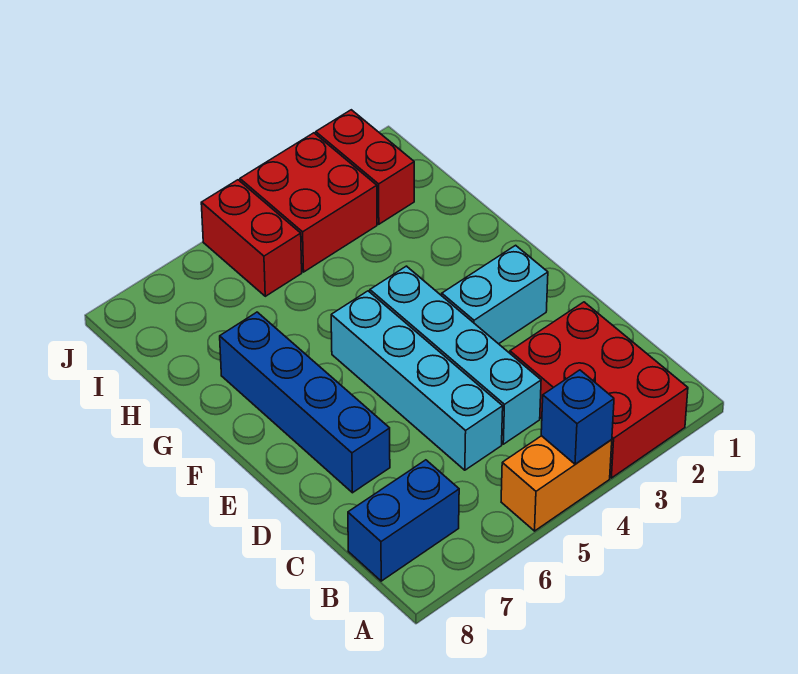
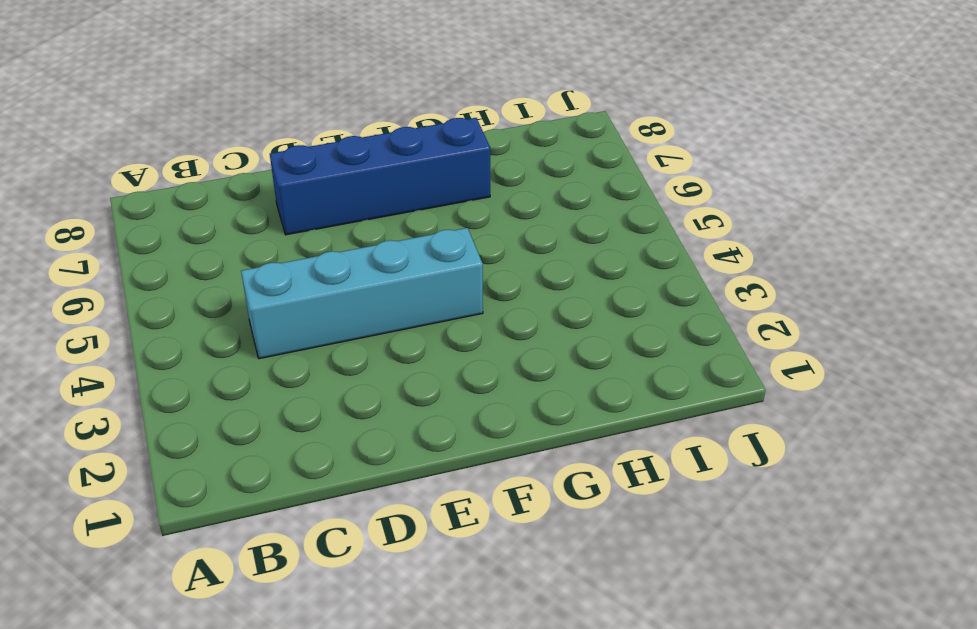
none -> red brick A2:C3 level 1
none -> orange brick A4:A5 level 1

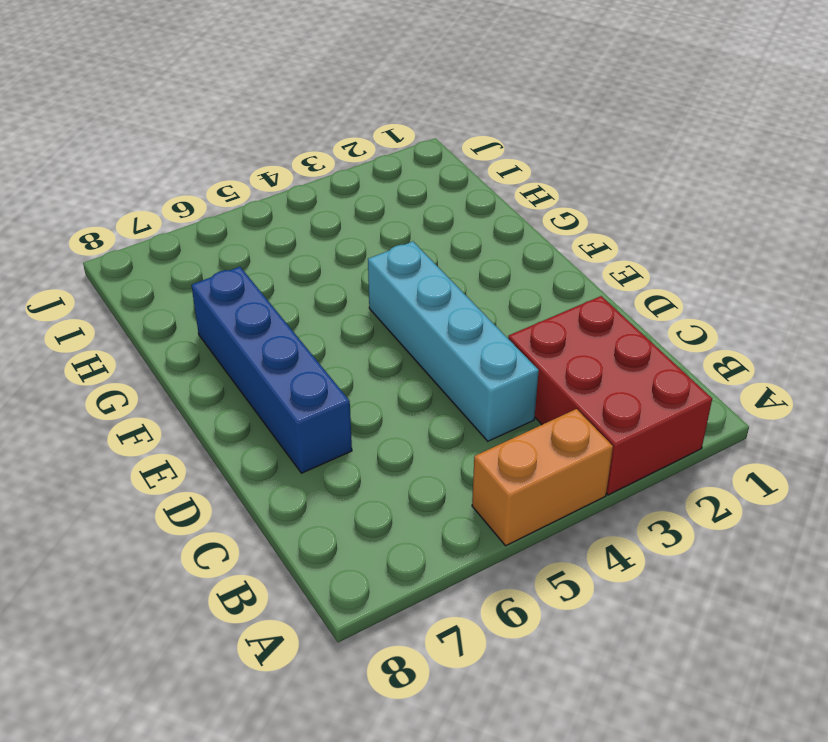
none -> blue brick B7:B8 level 1
none -> cyan brick C5:F5 level 1

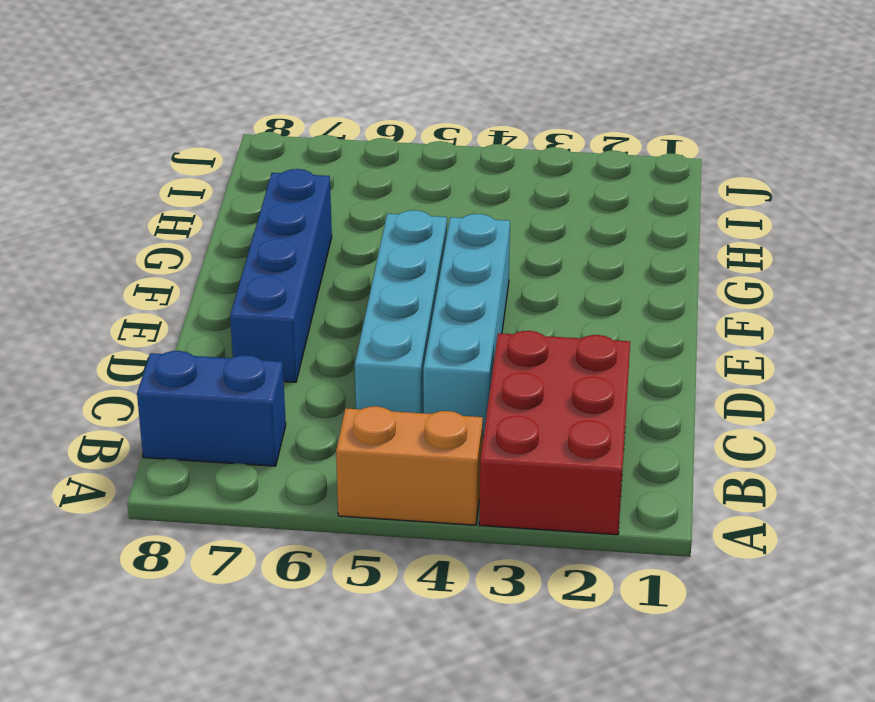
none -> cyan brick E2:E3 level 1
none -> red brick I2:J2 level 1

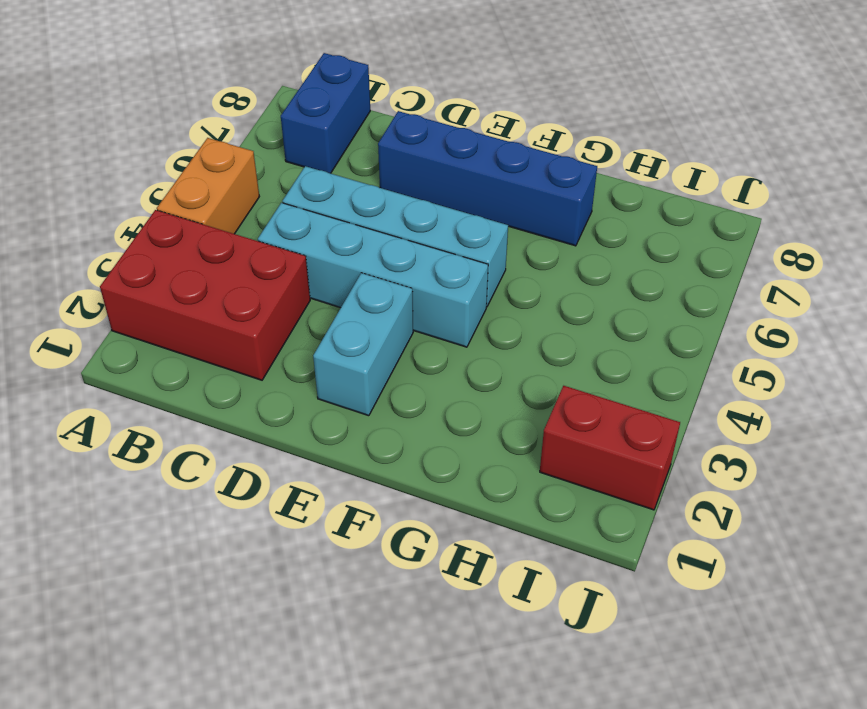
none -> red brick I3:J4 level 1
none -> red brick I5:J5 level 1

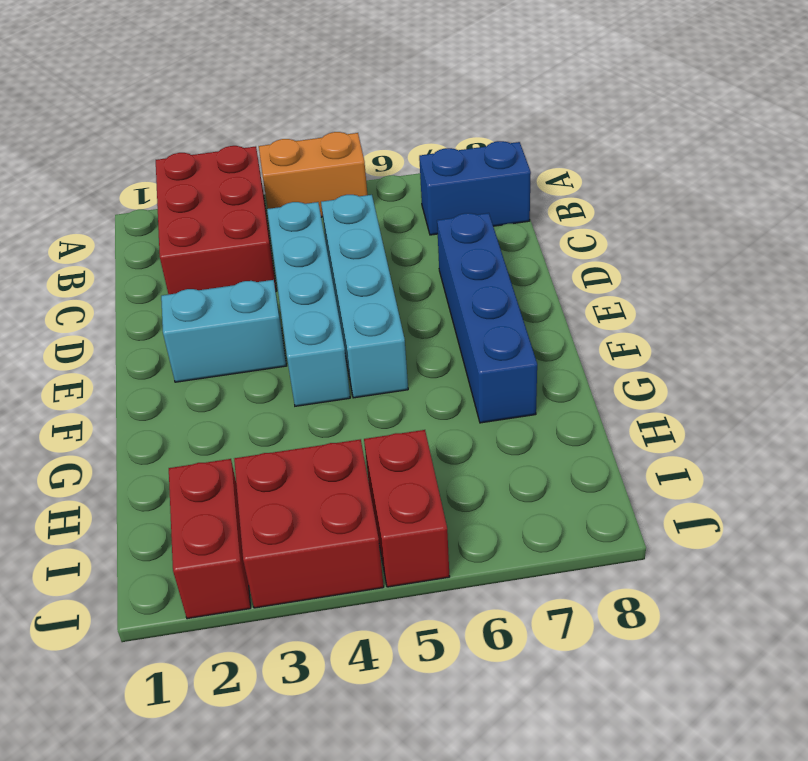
none -> blue brick A4 level 2

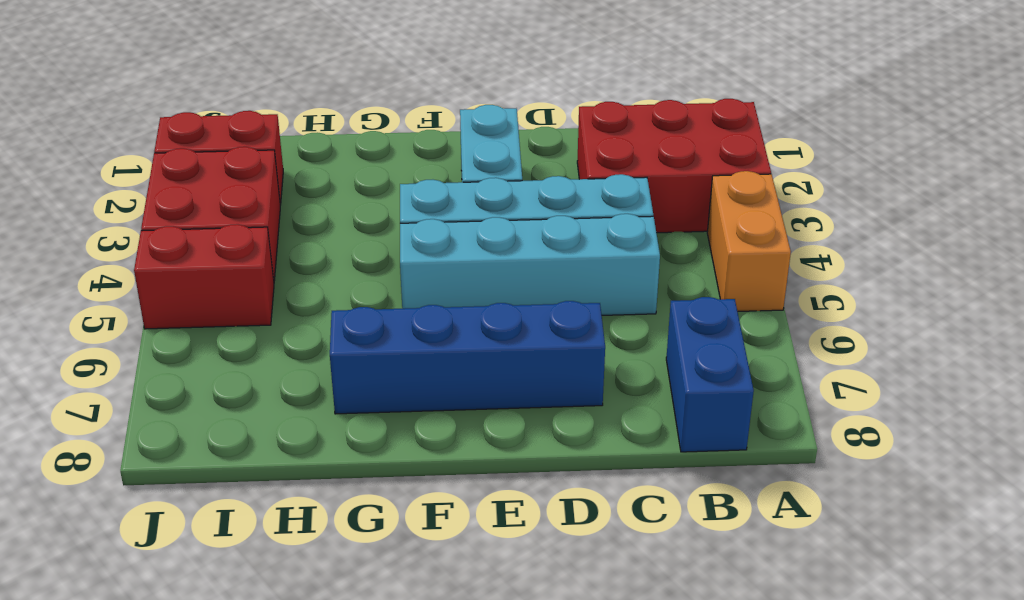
none -> blue brick A4 level 2

